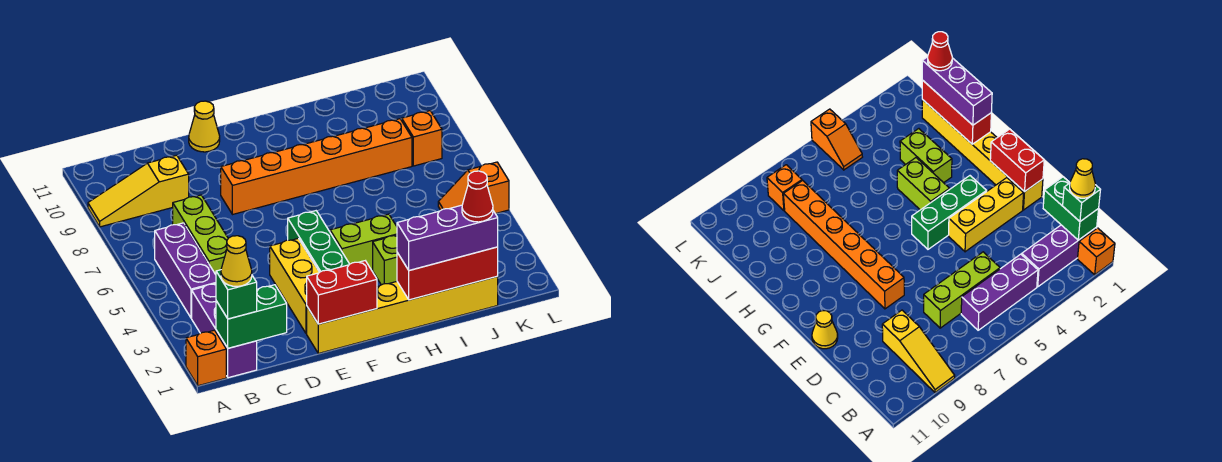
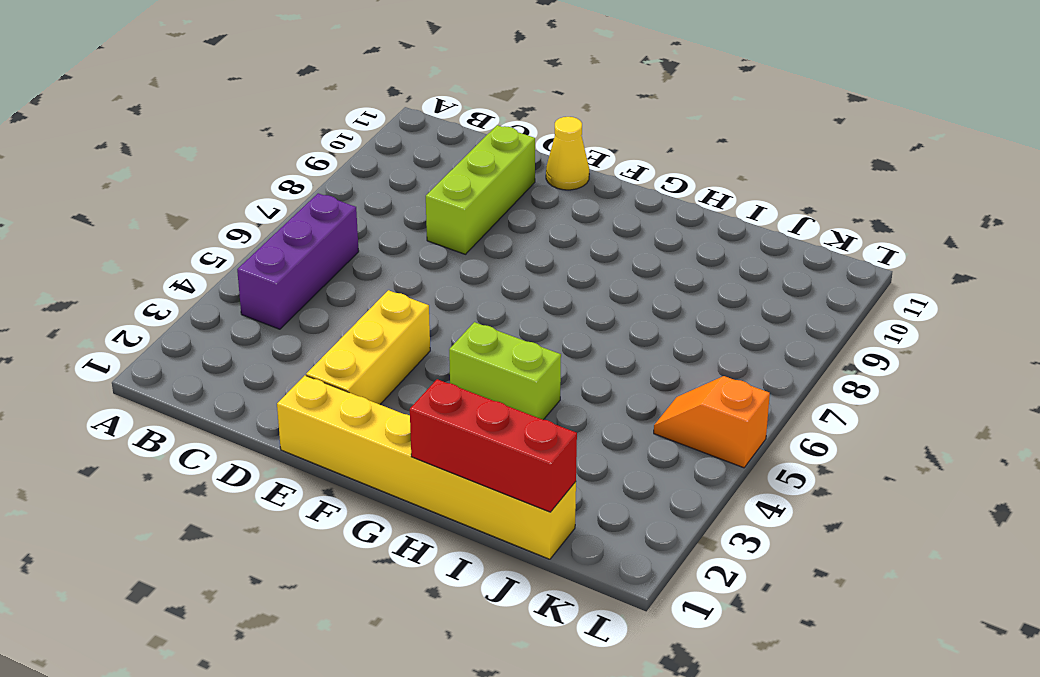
lime brick D8:D10 level 1 -> lime brick C5:C7 level 1
none -> orange brick A1 level 1
none -> yellow slope A9:C9 level 1 top C
none -> purple brick B1:B3 level 1

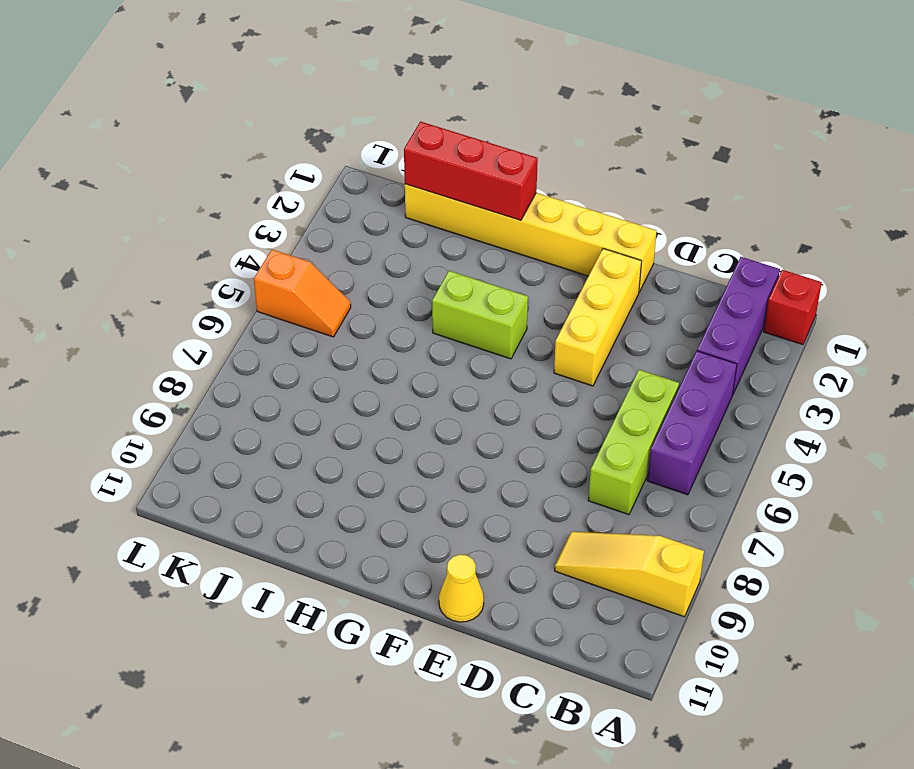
red brick A1 level 1 -> orange brick A1 level 1
yellow slope A9:C9 level 1 top A -> yellow slope A9:C9 level 1 top C
none -> orange brick E8:J8 level 1
none -> green brick F3:F5 level 1
none -> lime brick H3:I3 level 1

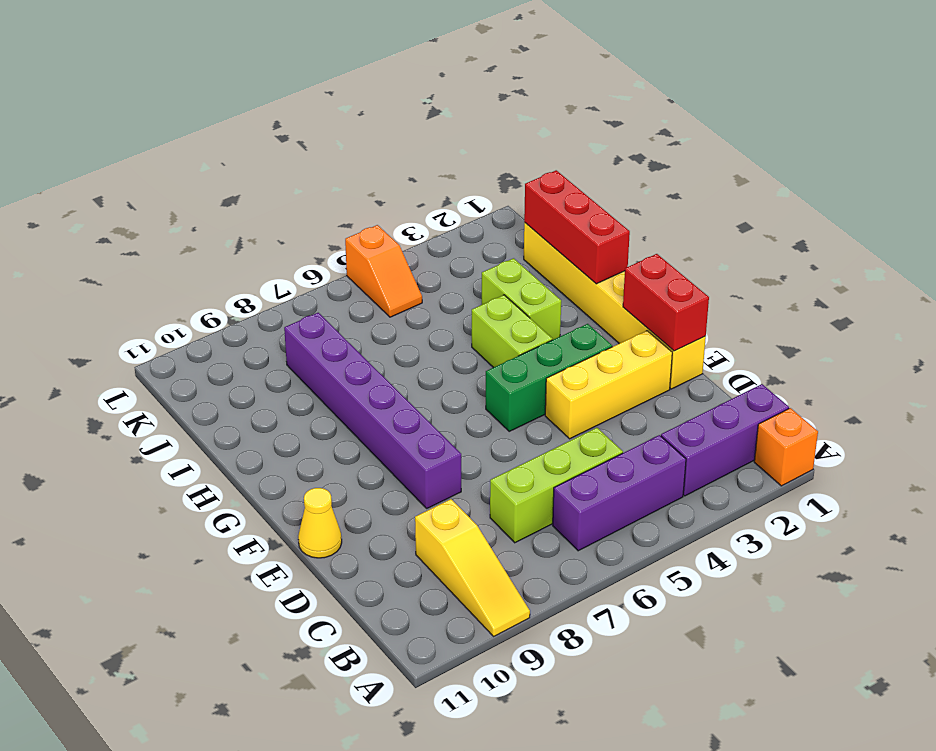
purple brick E8:J8 level 1 -> orange brick E8:J8 level 1
none -> orange brick K8 level 1
none -> green brick B1:C1 level 2
none -> green brick B1 level 3

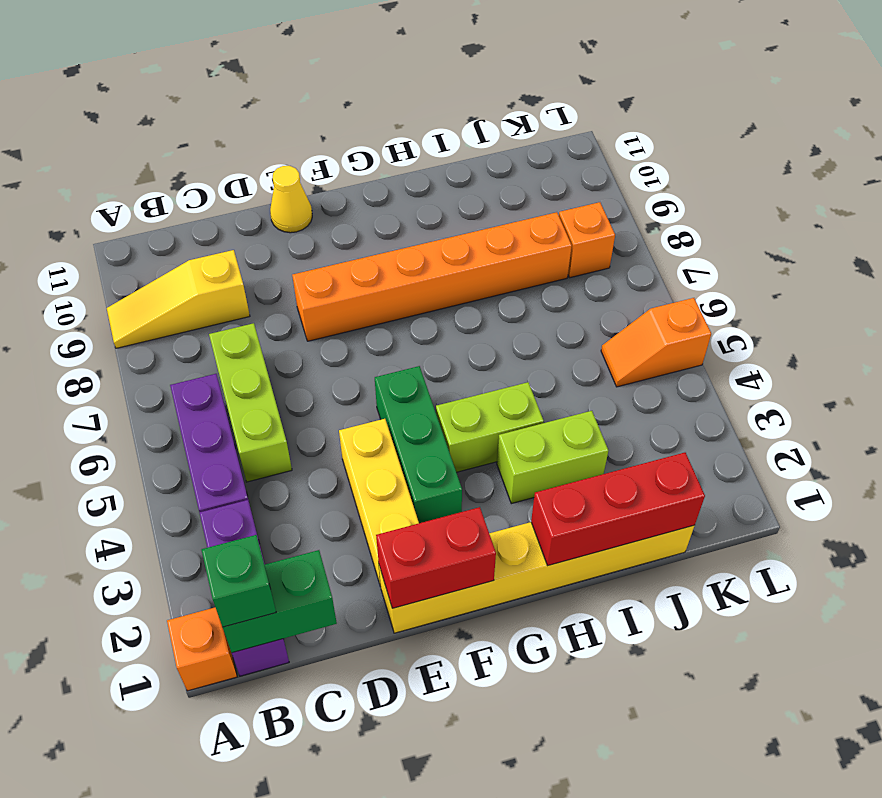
none -> purple brick H1:J1 level 3
none -> yellow cone B1 level 4
none -> red cone J1 level 4

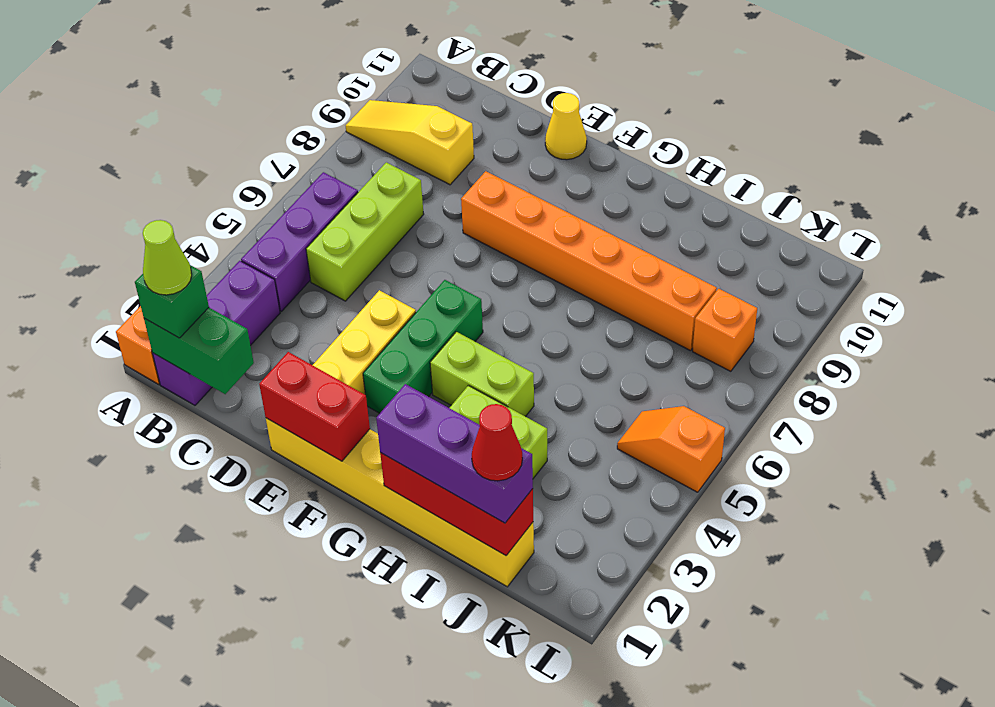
lime cone B1 level 4 -> yellow cone B1 level 4

